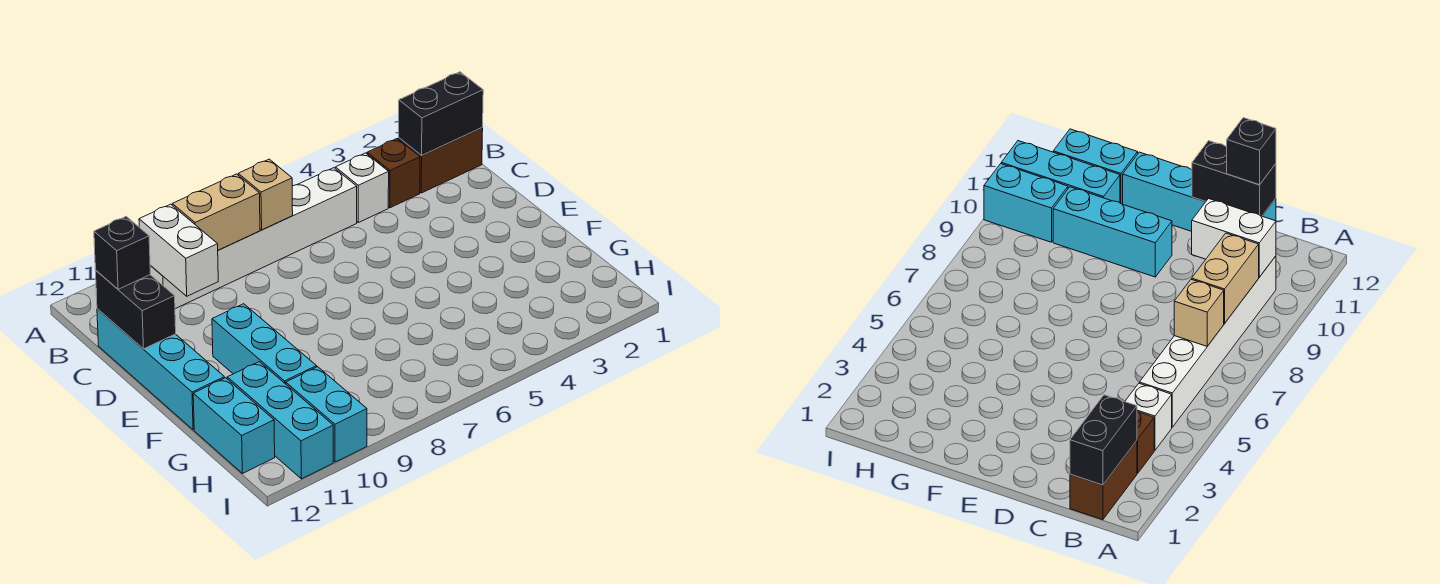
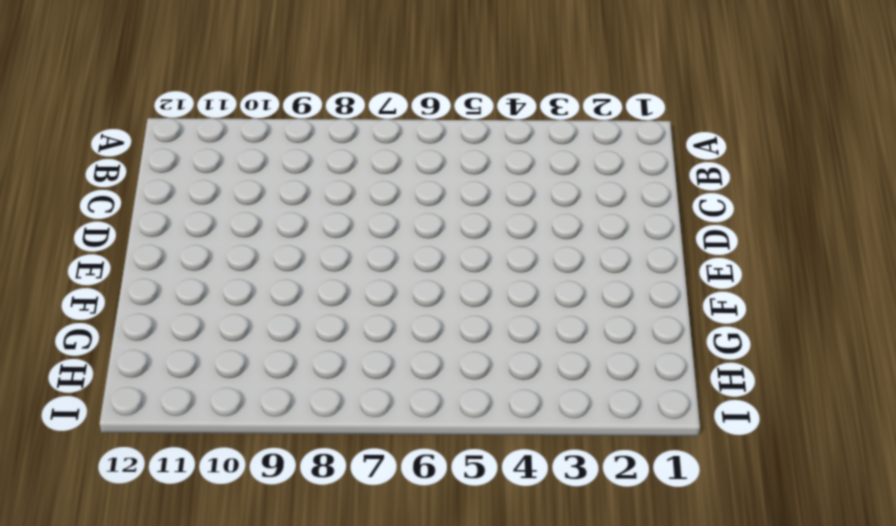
none -> brown brick B1:B2 level 1
none -> brown brick B3 level 1
none -> white brick B4 level 1

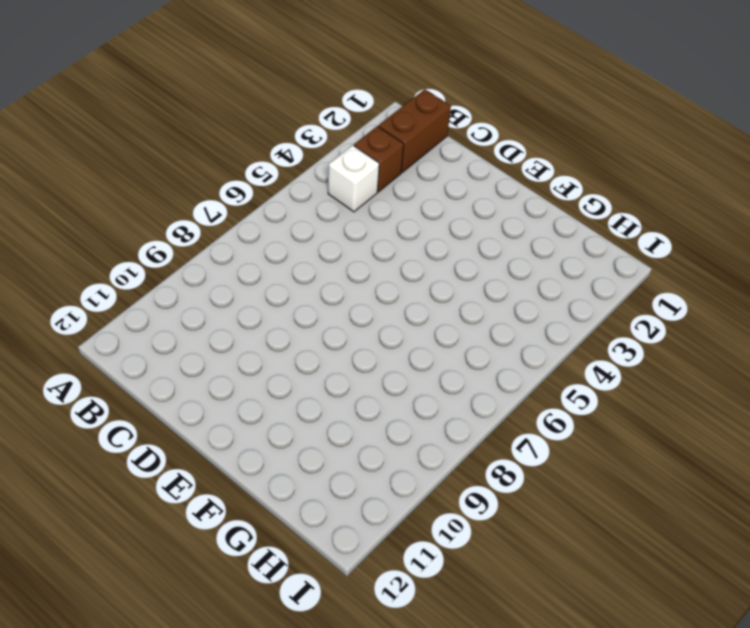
none -> white brick B5:B10 level 1
none -> cyan brick C12:F12 level 1
none -> cyan brick E10:G10 level 1

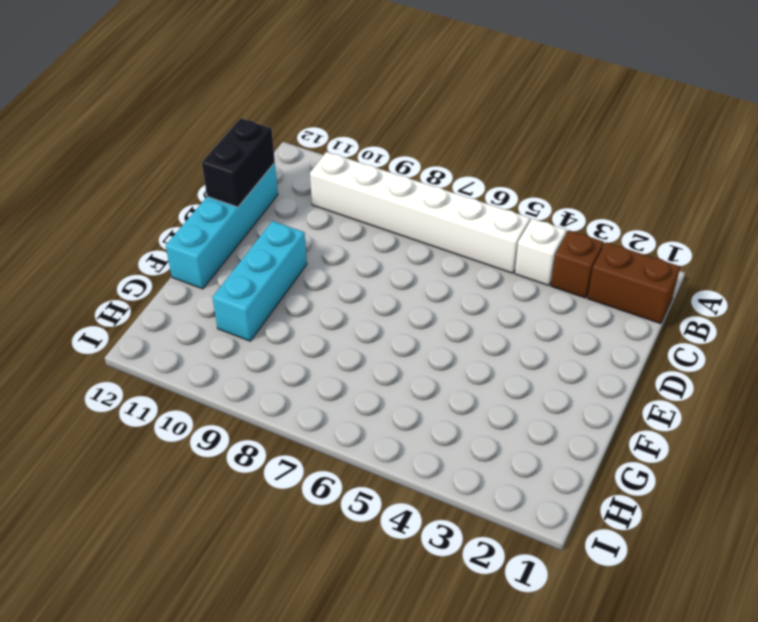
none -> cyan brick G11:I11 level 1
none -> cyan brick G12:H12 level 1
none -> cyan brick H10:I10 level 1

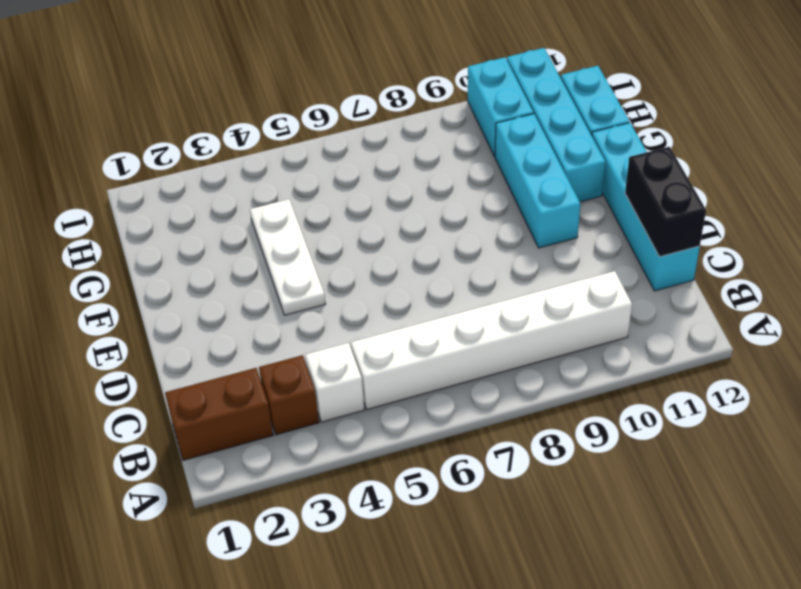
white plate E4:G4 level 1 -> none
cyan brick F11:I11 level 1 -> cyan brick G11:I11 level 1
none -> black brick B1:B2 level 2
none -> tan brick B7 level 2
none -> tan brick B8:B9 level 2

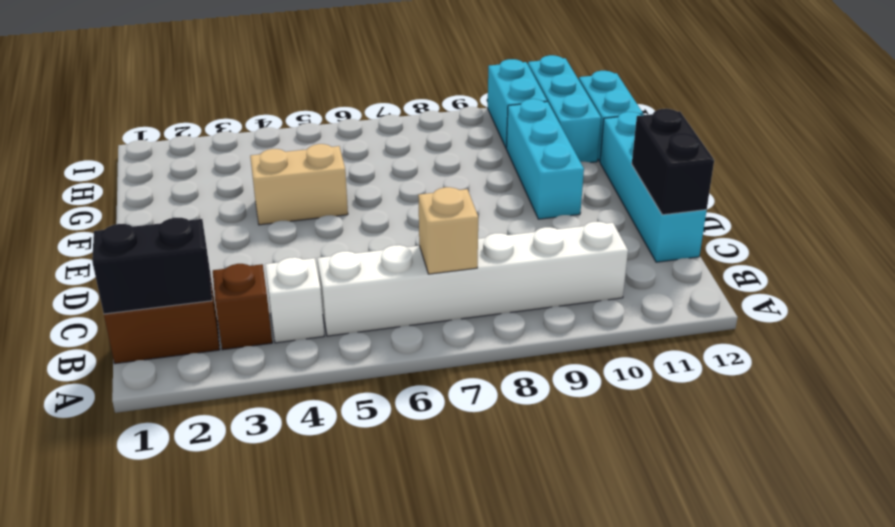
tan brick F4:F5 level 1 -> tan brick B8:B9 level 2
none -> white brick B10:C10 level 2
none -> black brick C12 level 3

